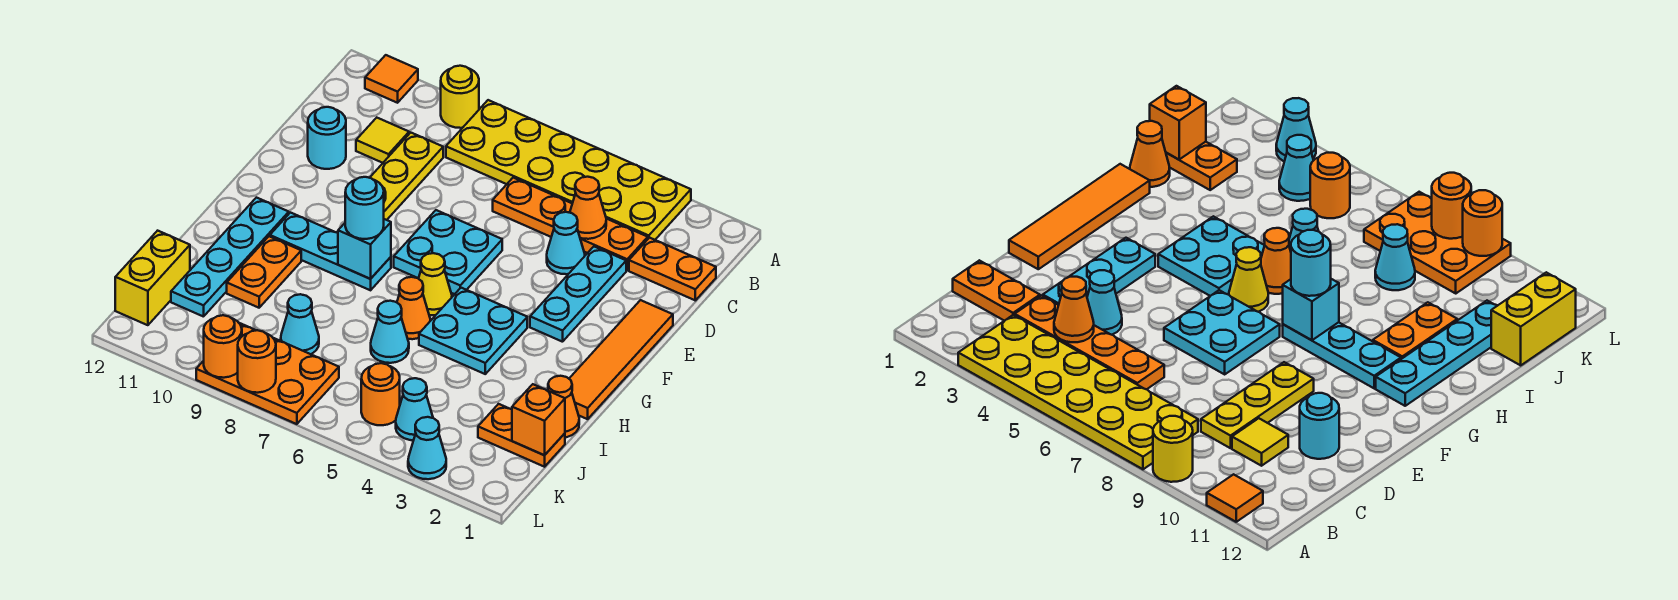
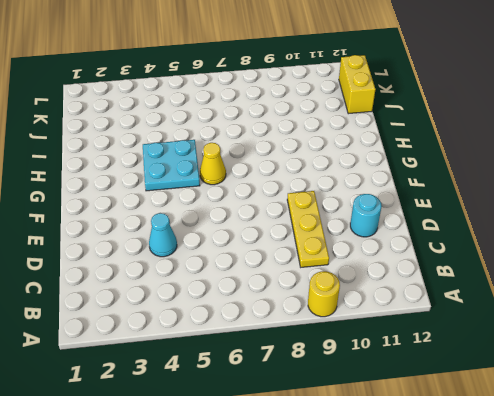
none -> yellow plate A3:B8 level 1
none -> orange tile A11 level 1
none -> orange plate C1:C2 level 1
none -> orange plate C3:C6 level 1

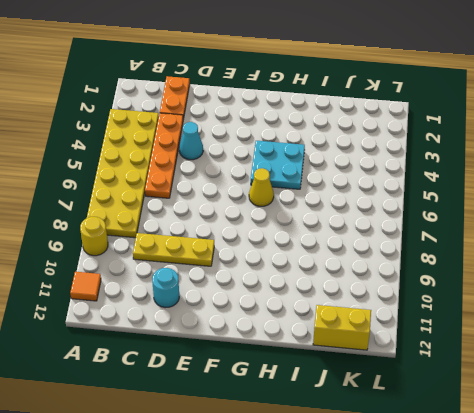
none -> yellow tile C10 level 1
none -> cyan plate D3:F3 level 1
none -> orange tile E1:H1 level 1
none -> cyan plate E6:F7 level 1

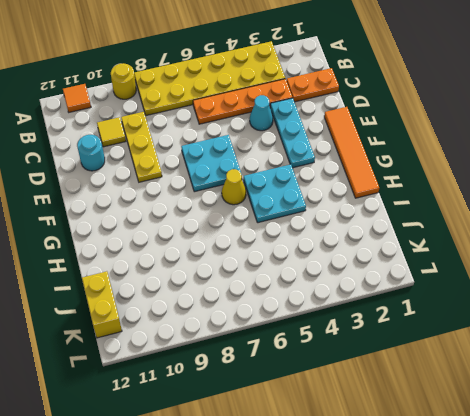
none -> cyan plate G8:G10 level 1
none -> cyan plate G11:J11 level 1
none -> orange cone H6 level 1
none -> orange plate H10:I10 level 1

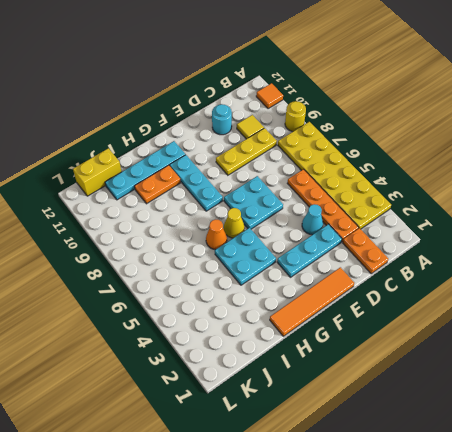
none -> orange cone I1 level 1
none -> cyan cone I6 level 1
none -> orange plate J1:J2 level 1
none -> cyan cone J8 level 1

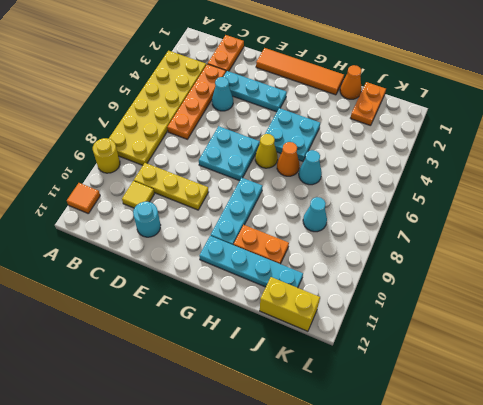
none -> cyan cone K4 level 1
none -> orange round brick K5 level 1
none -> orange plate K7:L9 level 1
none -> cyan cone L3 level 1

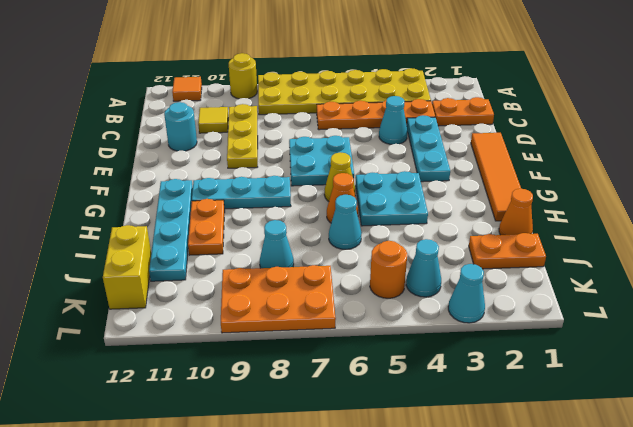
none -> orange cone C4 level 2
none -> cyan brick G8 level 2
none -> orange brick J1 level 2
none -> orange round brick L8 level 2

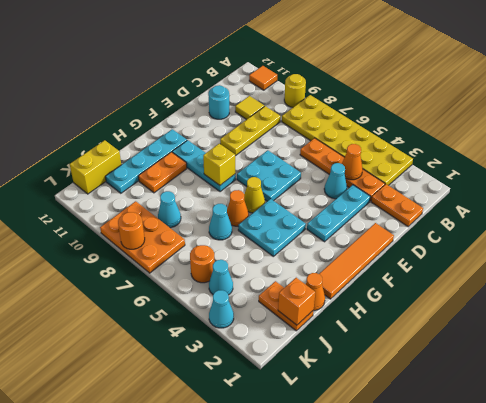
yellow brick G8 level 2 -> cyan brick G8 level 2
none -> orange round brick L9 level 2
none -> cyan round brick G8 level 3

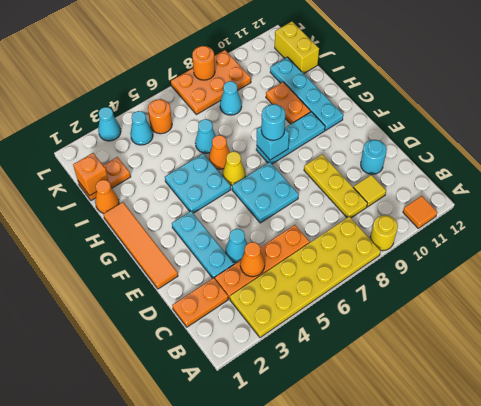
none -> orange round brick L9 level 2

